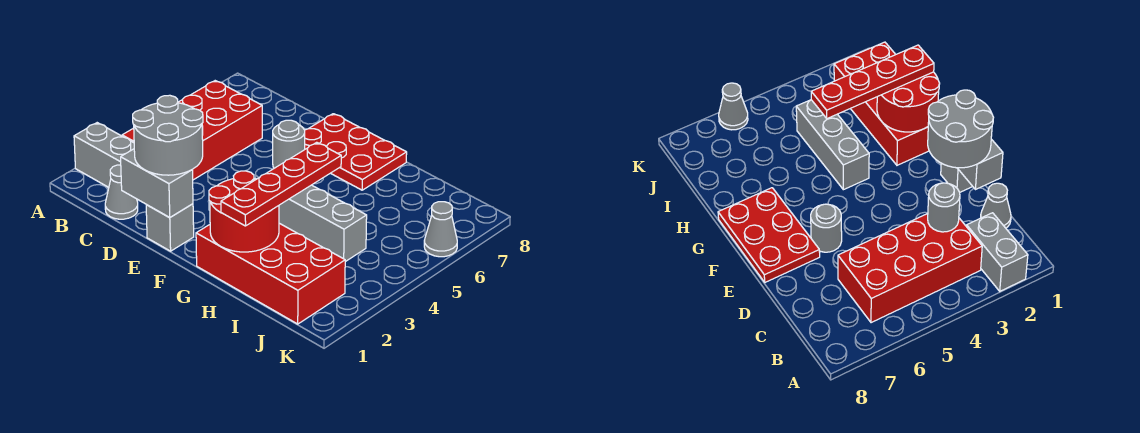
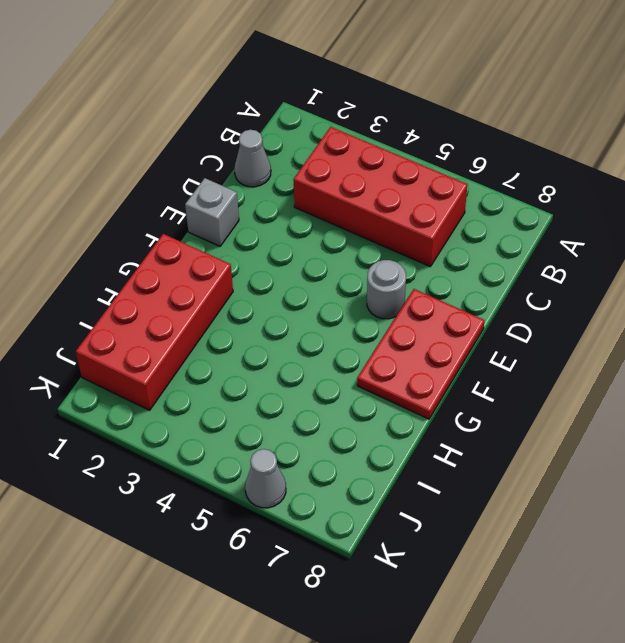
none -> grey brick A2:B2 level 1
none -> grey brick G4:I4 level 1
none -> grey round brick C3 level 2

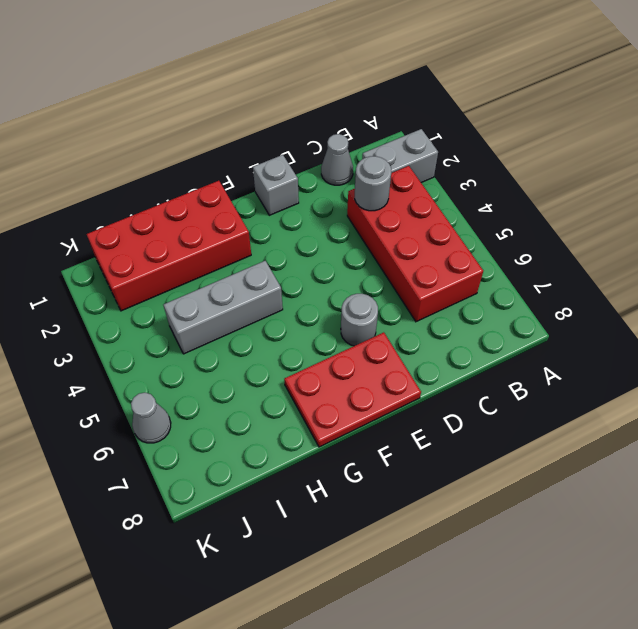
none -> grey brick D1:E1 level 2
none -> red round brick G1:H2 level 2
none -> grey round brick D1:E2 level 3

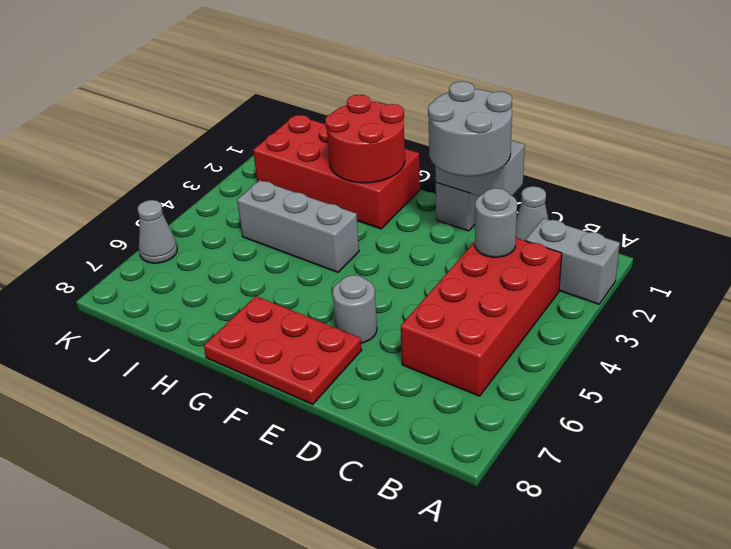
none -> red plate H1:H4 level 3

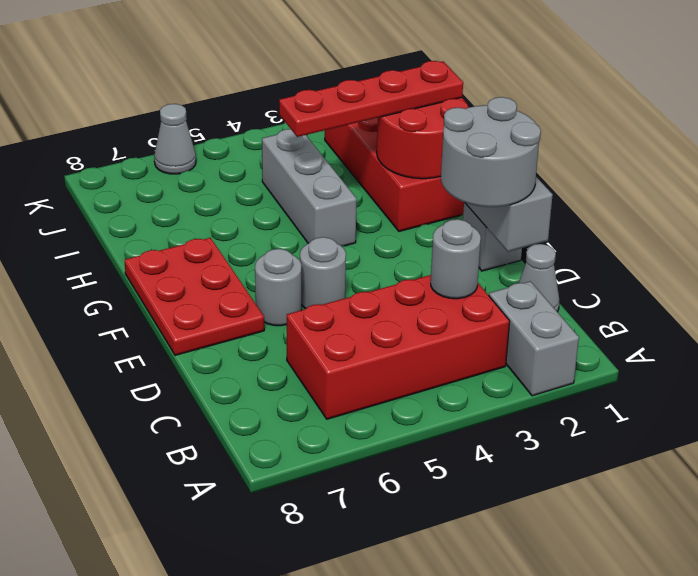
grey round brick E5 level 1 -> none

